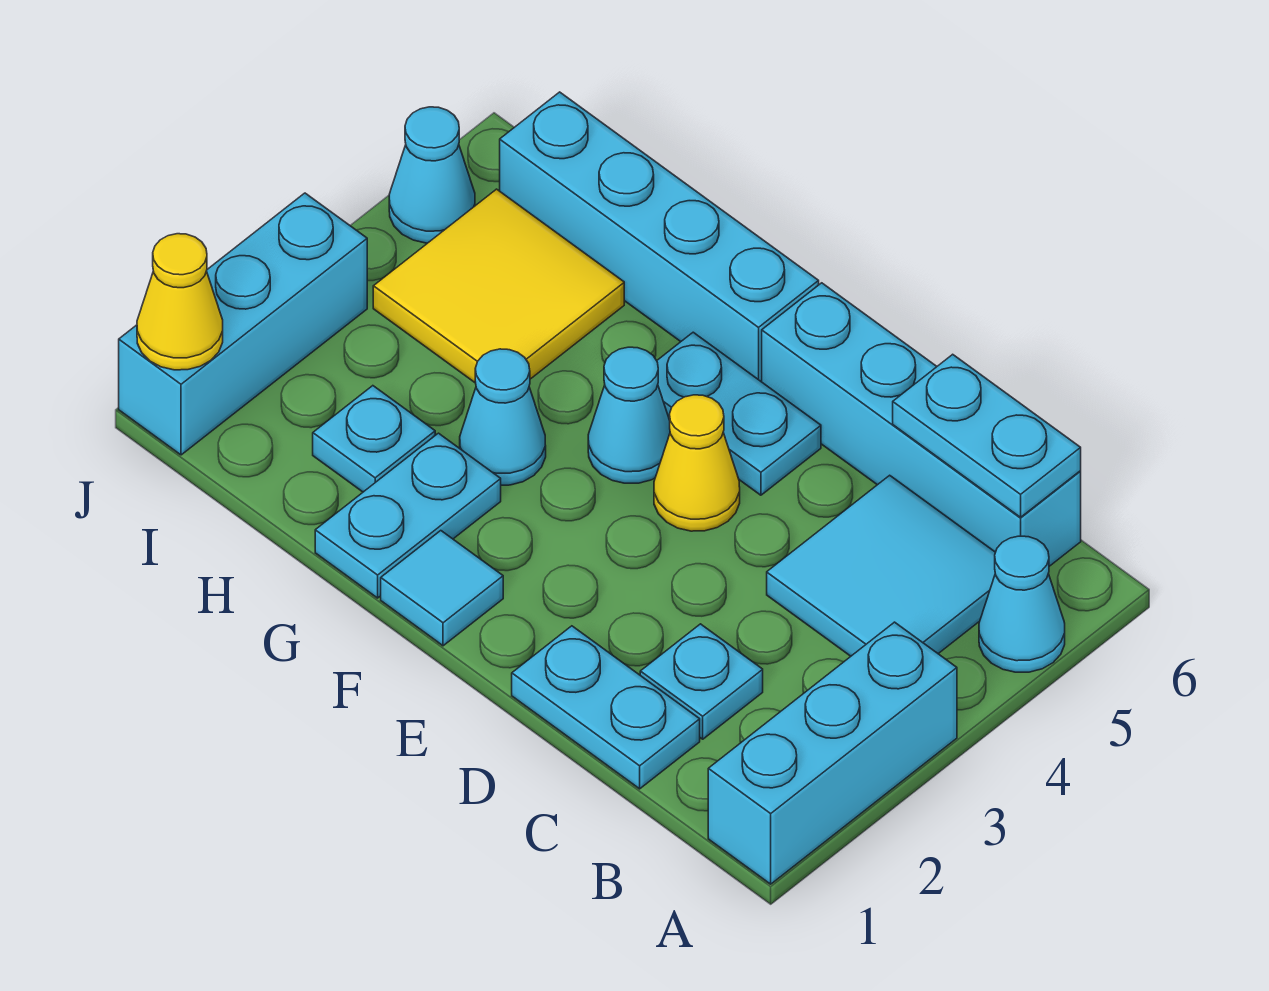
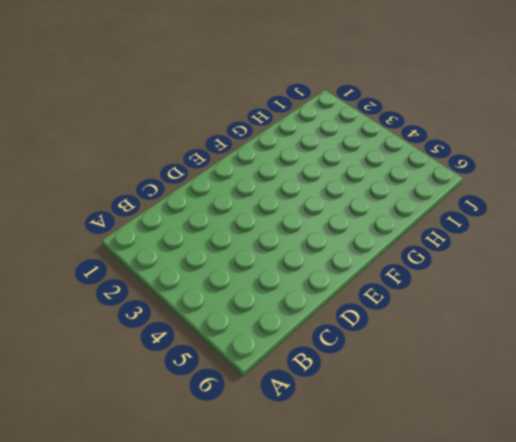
none -> cyan brick A1:A3 level 1
none -> cyan cone A5 level 1
none -> cyan tile B4:C5 level 1

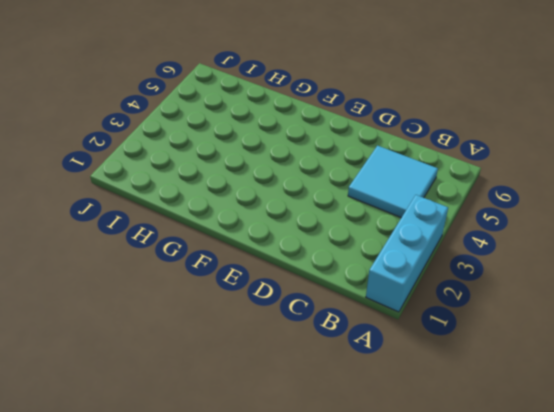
none -> cyan cone A5 level 1
none -> cyan brick B6:E6 level 1
none -> cyan plate C1:D1 level 1

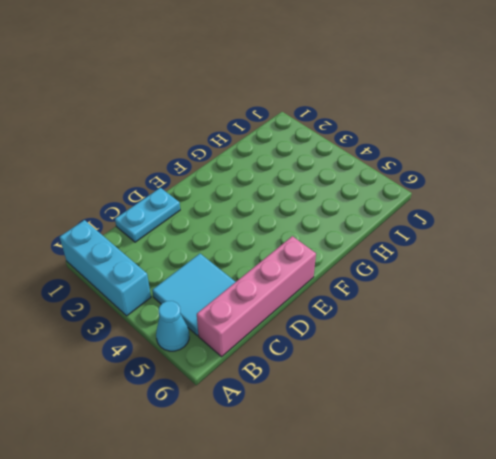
pink brick B6:E6 level 1 -> cyan brick B6:E6 level 1
none -> cyan plate C2 level 1
none -> yellow cone E4 level 1
none -> cyan plate E5:F5 level 1

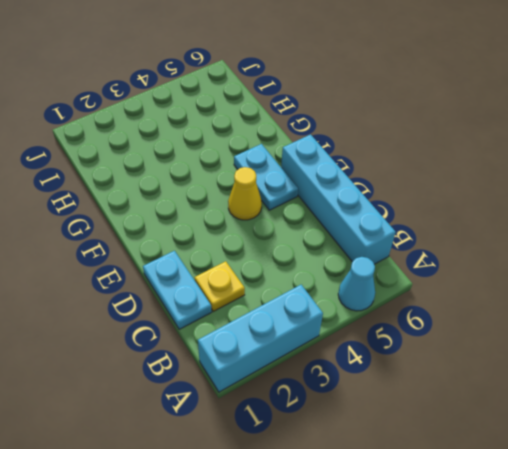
yellow plate C2 level 1 -> cyan plate C2 level 1
none -> cyan tile B4:C5 level 1
none -> cyan tile F1 level 1
none -> cyan cone F4 level 1

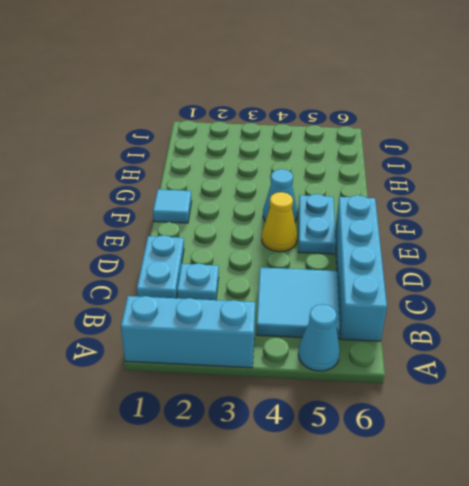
none -> cyan brick F6:I6 level 1
none -> cyan plate G1:G2 level 1
none -> cyan cone G3 level 1

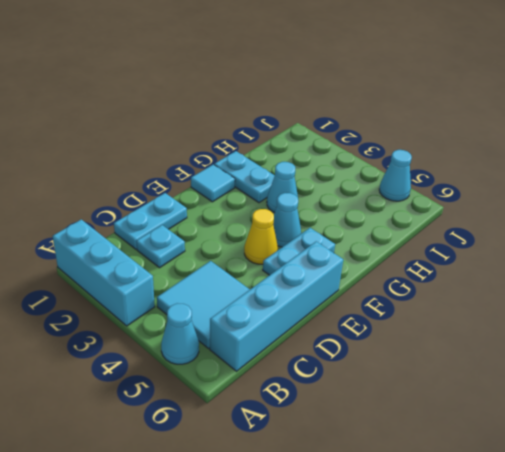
none -> cyan brick F6:I6 level 1
none -> cyan plate H2 level 1
none -> yellow tile H4:I5 level 1

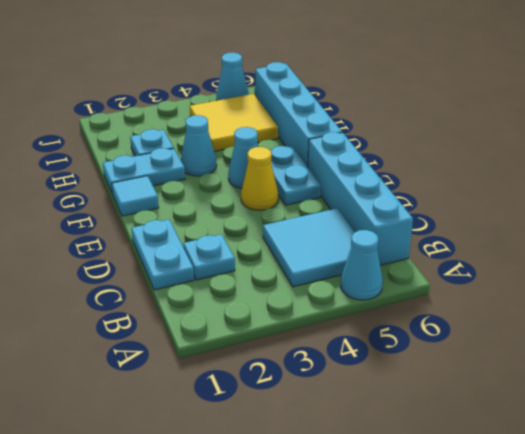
none -> cyan brick A1:A3 level 1
none -> cyan brick J1:J3 level 1
none -> cyan plate B6:C6 level 2

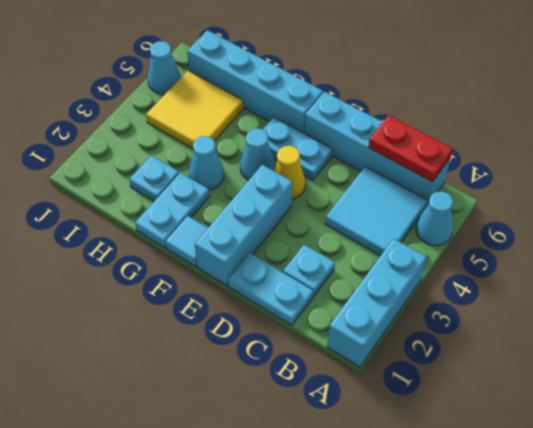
red plate B6:C6 level 2 -> cyan plate B6:C6 level 2
cyan brick E1:E3 level 1 -> cyan brick J1:J3 level 1
none -> yellow cone J1 level 2

